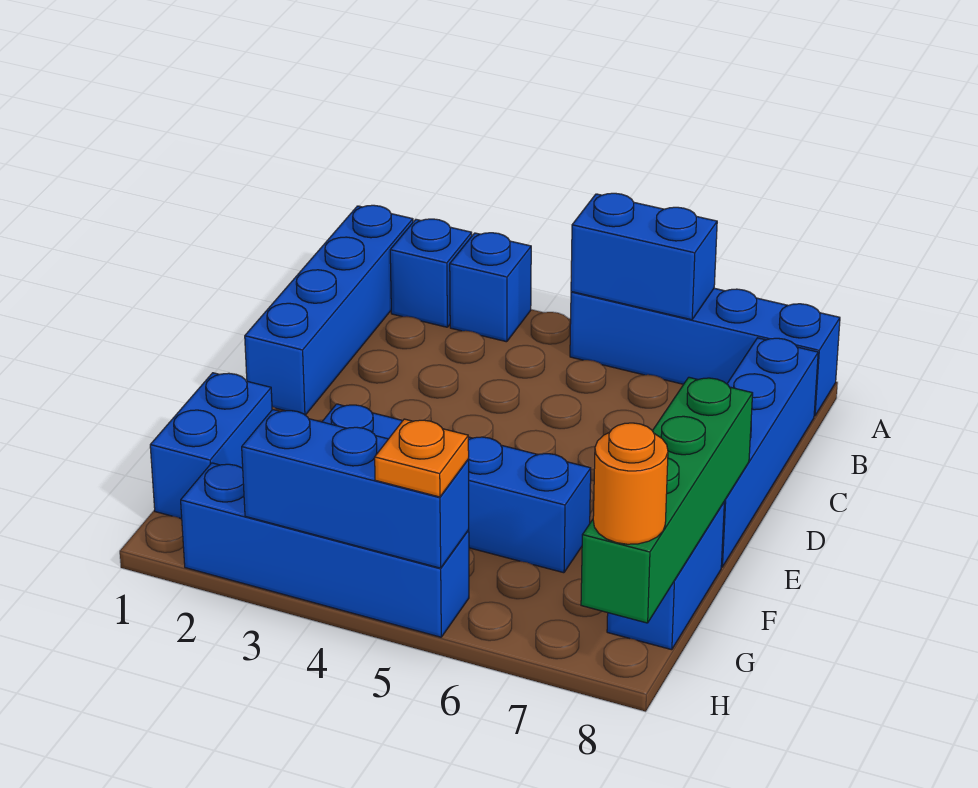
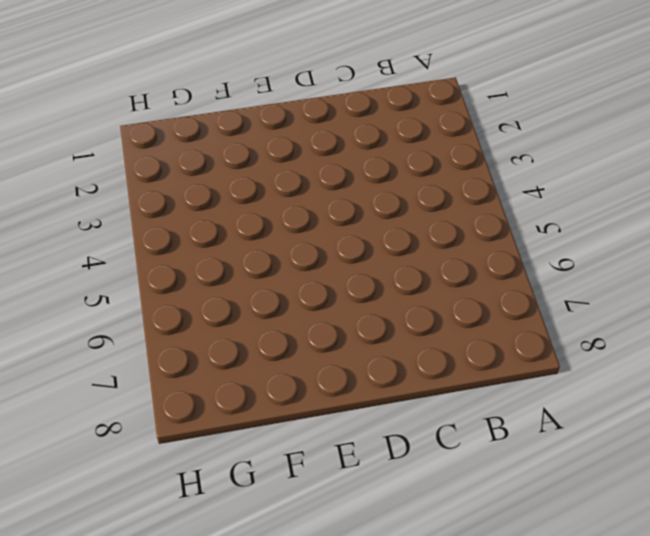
none -> blue brick A1:D1 level 1
none -> blue brick A2 level 1
none -> blue brick A3 level 1

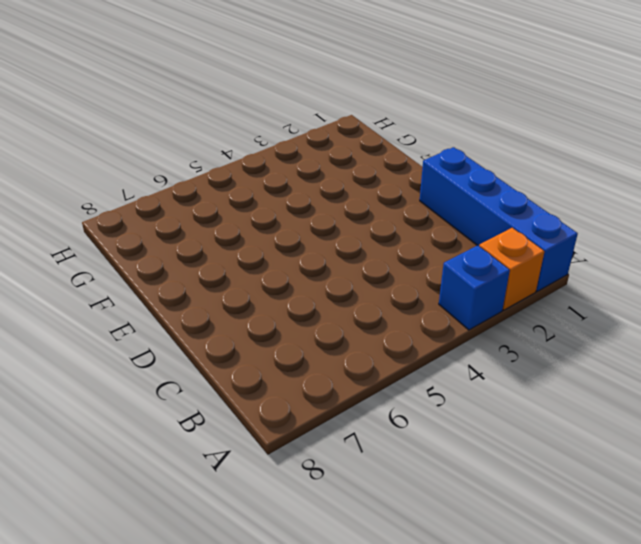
orange brick A2 level 1 -> blue brick A2 level 1
none -> blue brick A5:A8 level 1
none -> blue brick B8:E8 level 1
none -> blue brick F1:G1 level 1

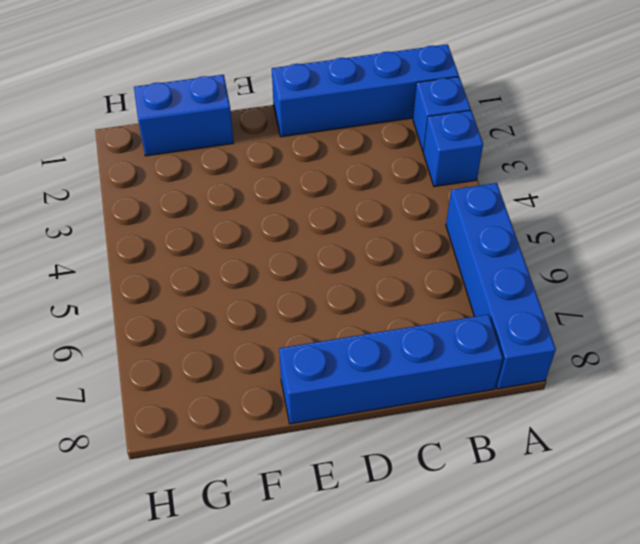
none -> blue brick F3:F6 level 1
none -> blue brick F8:G8 level 1
none -> blue brick H2:H5 level 1

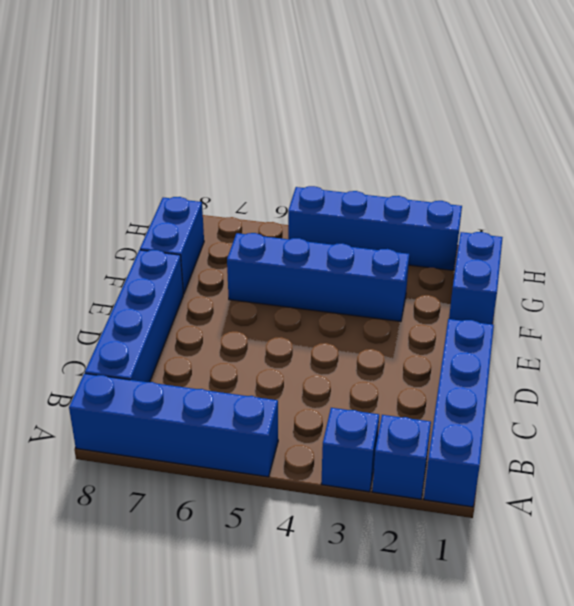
none -> blue brick A5:A6 level 2
none -> green brick E8:H8 level 2
none -> blue brick H3:H5 level 2

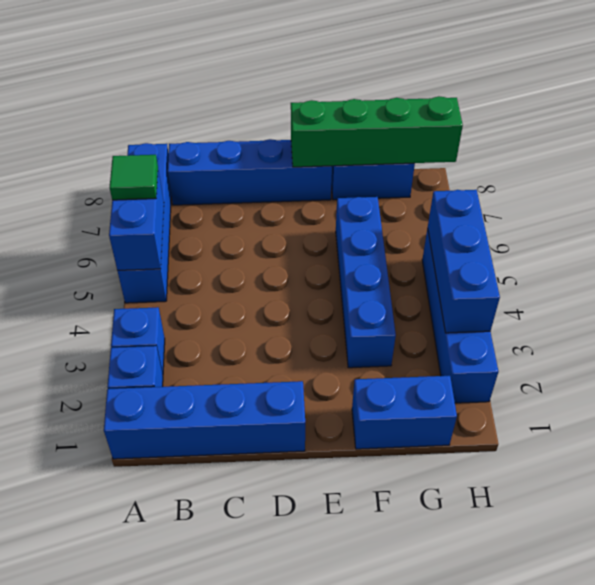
green tile A6 level 3 -> none
none -> orange plate H5 level 3
none -> orange round brick H8 level 3

